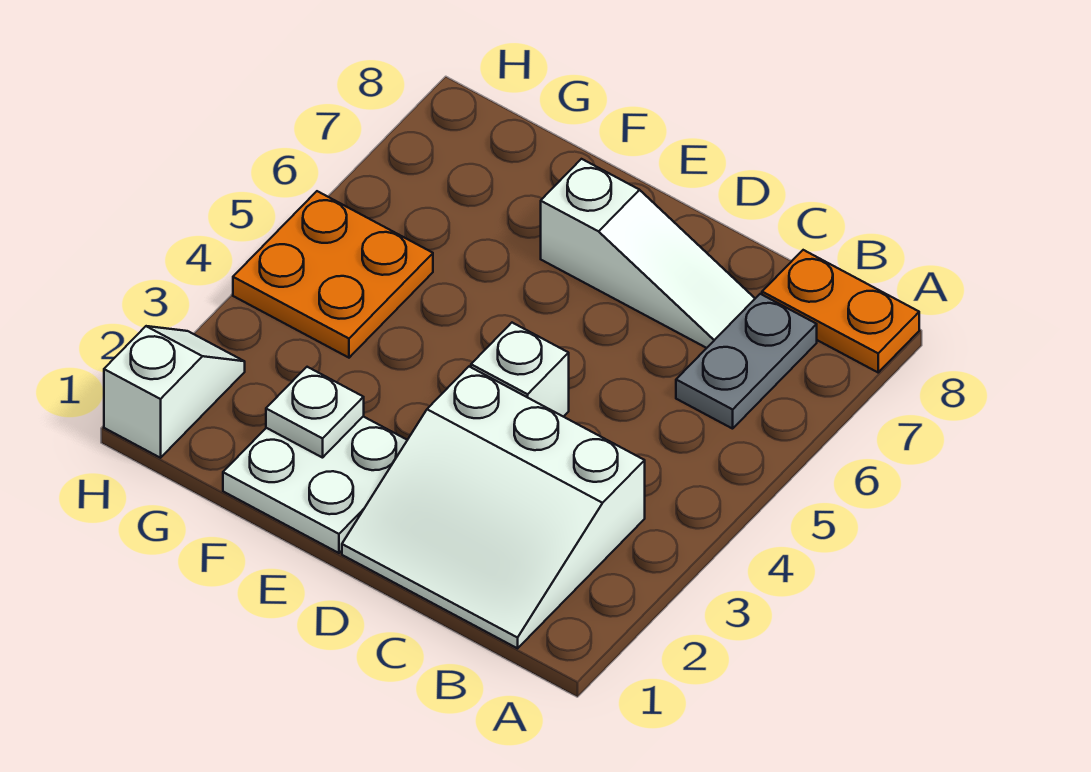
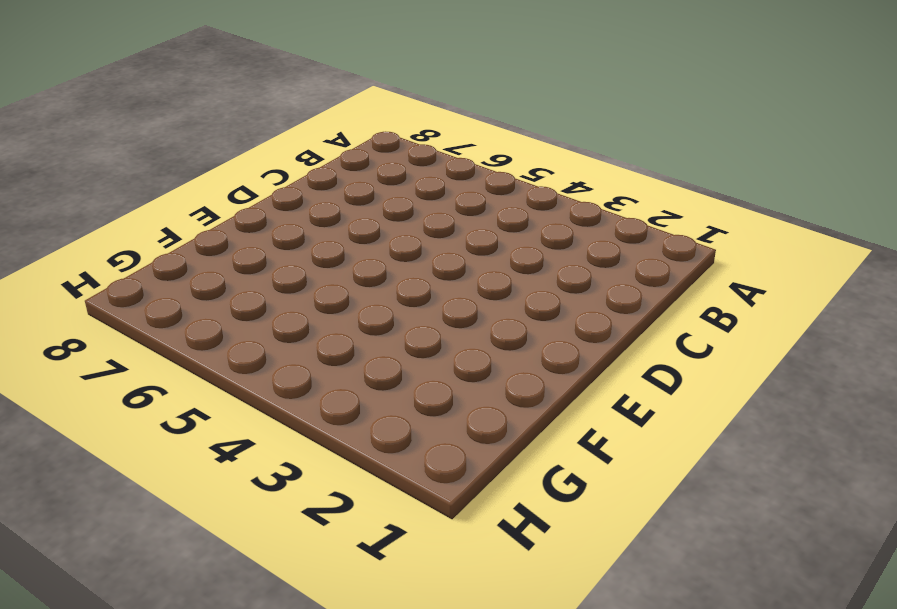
none -> orange plate A8:B8 level 1
none -> white slope B1:D3 level 1 top 3

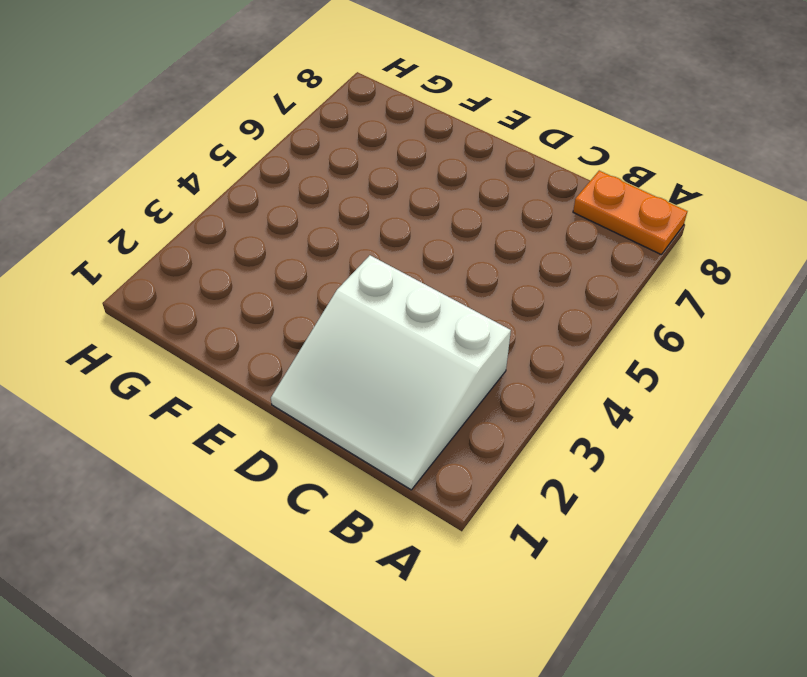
none -> grey plate B6:B7 level 1
none -> white slope C7:E7 level 1 top E

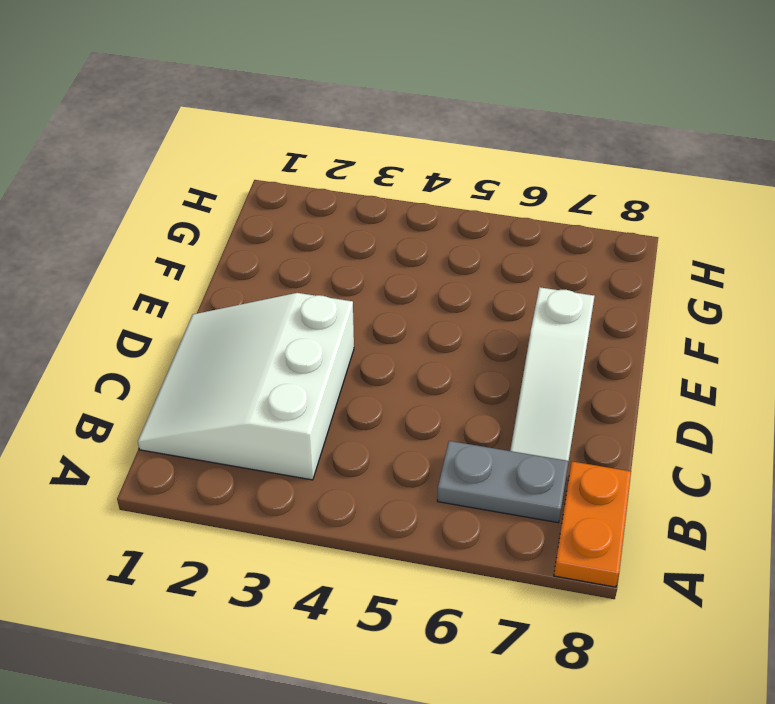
none -> white brick D4 level 1
none -> white plate E1:F2 level 1

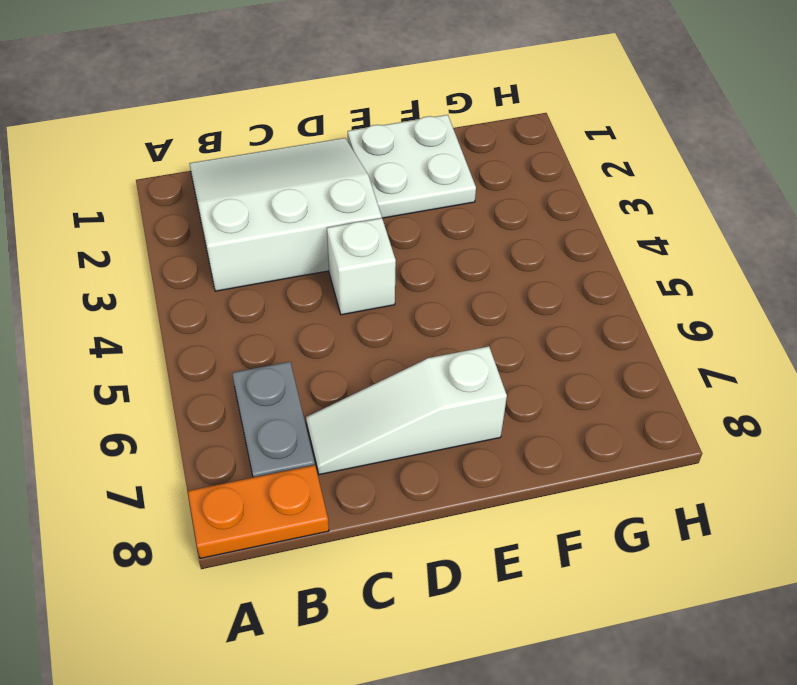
none -> orange plate G4:H5 level 1
none -> white slope H1:H2 level 1 top 1

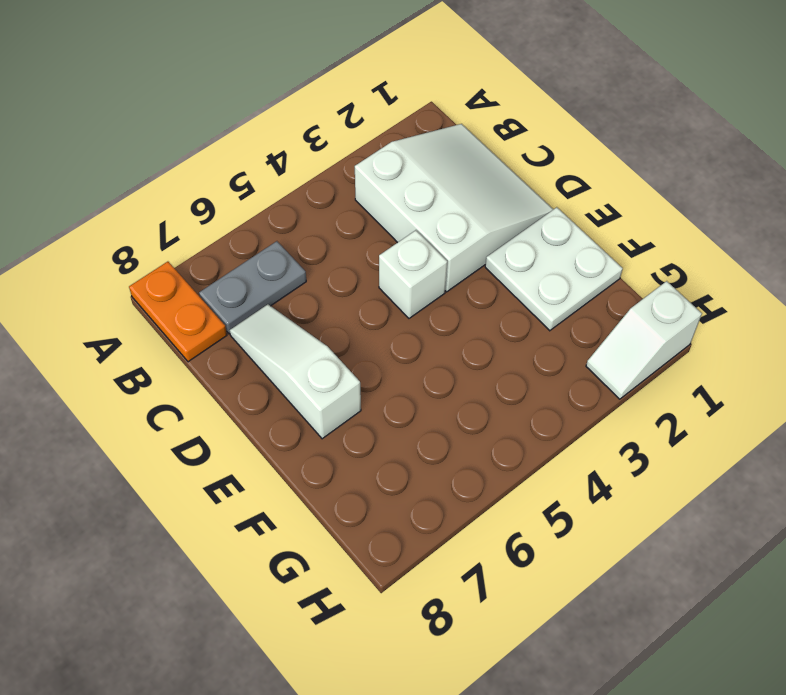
none -> orange plate G4:H5 level 1
none -> white plate F2 level 2

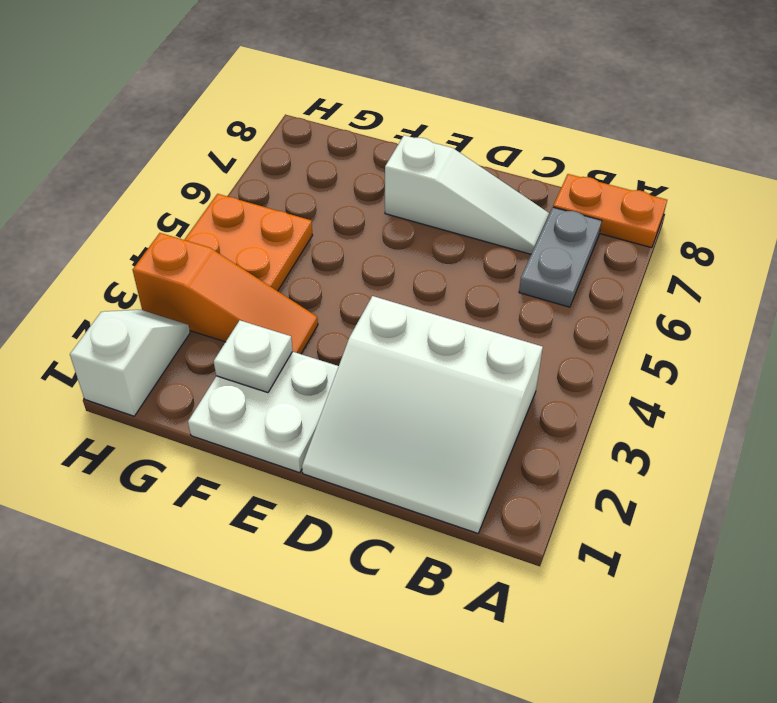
orange slope F3:H3 level 1 top H -> none
none -> white brick D4 level 1

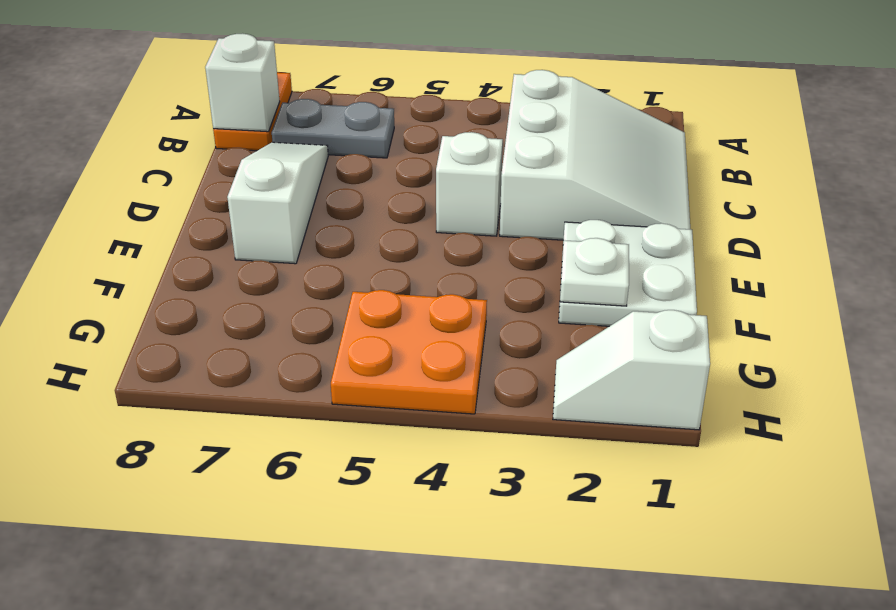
white brick B8 level 2 -> none

